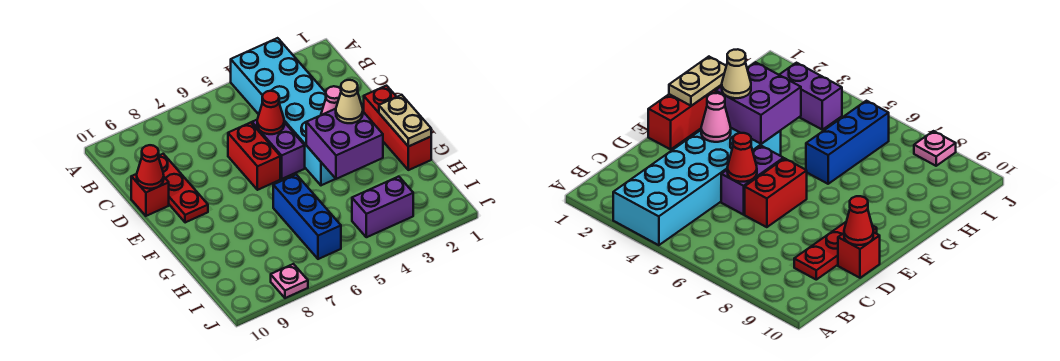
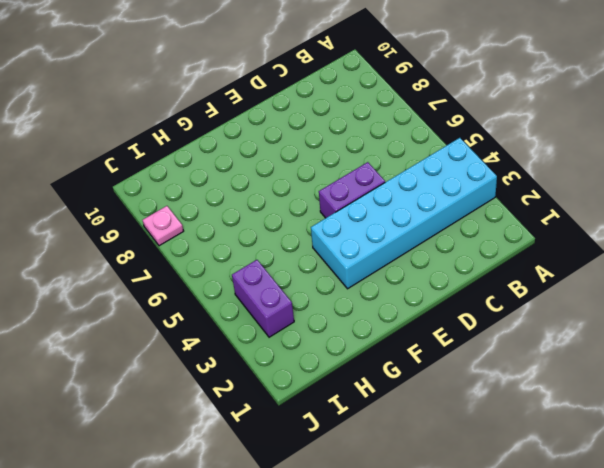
none -> red plate C9:E9 level 1
none -> red brick D6:E6 level 1
none -> red brick D10 level 1

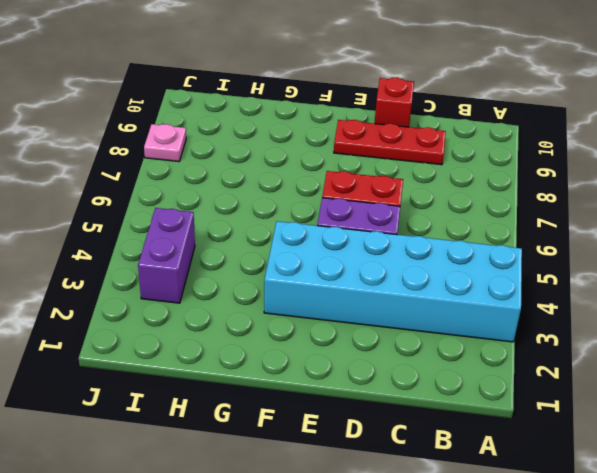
none -> red brick E1:G1 level 1
none -> blue brick G6:I6 level 1
none -> red cone D5 level 2

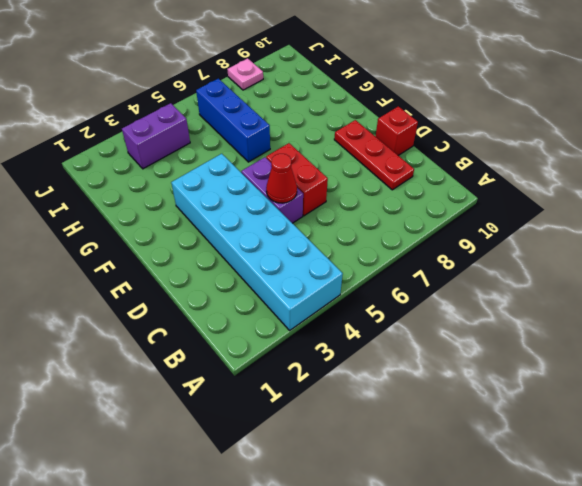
none -> red brick E1:G1 level 1
none -> red cone D10 level 2
none -> pink cone E3 level 2

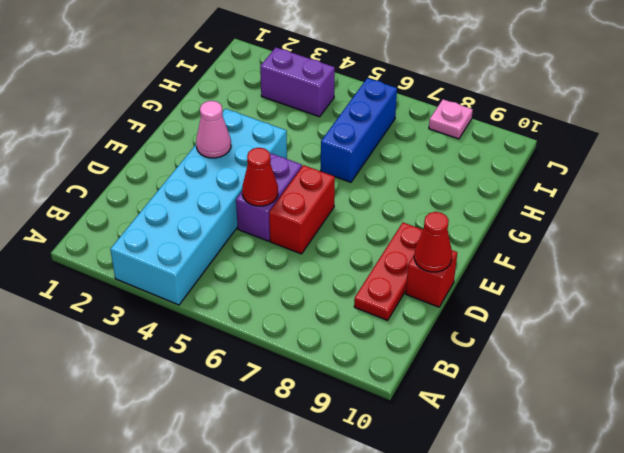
none -> red brick E1:G1 level 1
none -> tan plate F1:G1 level 2
none -> purple brick F3:G4 level 2

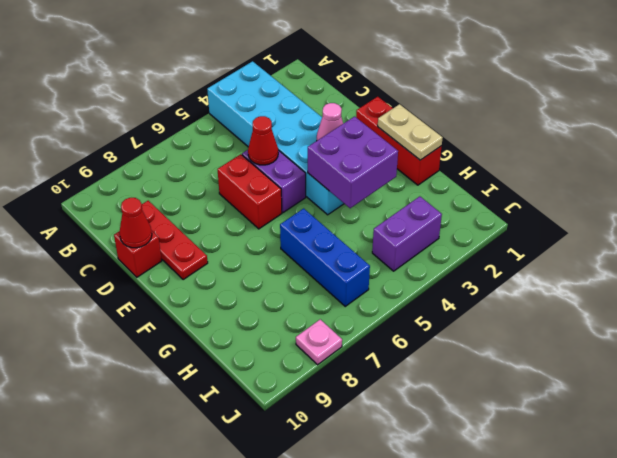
none -> tan cone F3 level 3

